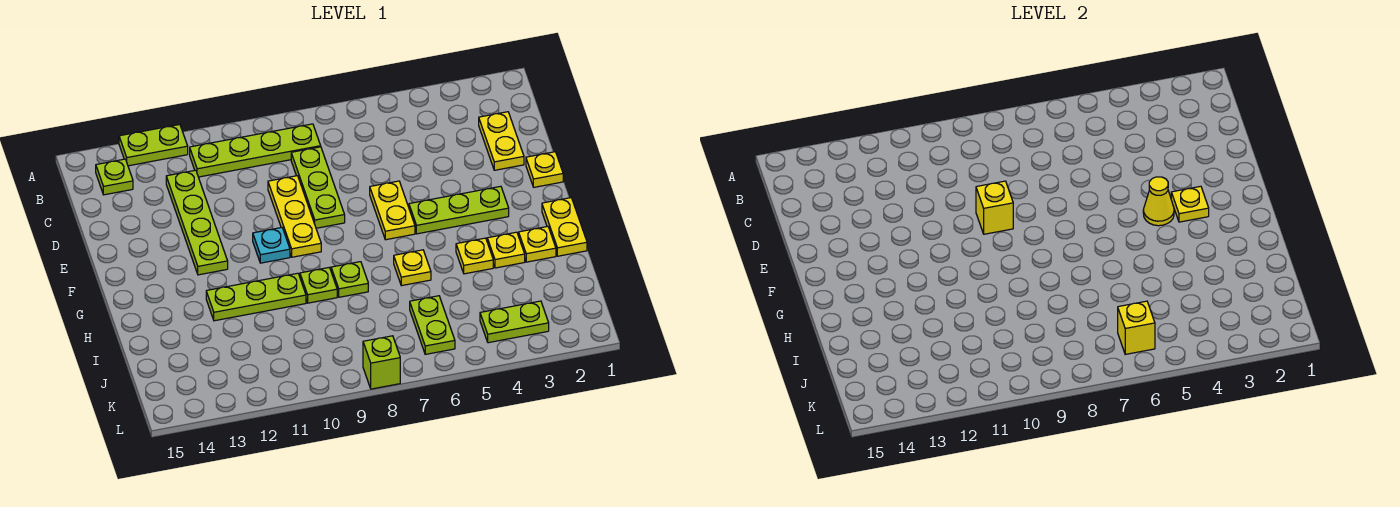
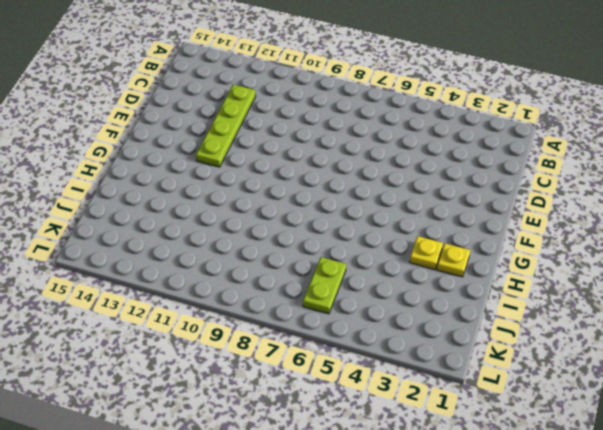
none -> lime plate A12:A13 level 1
none -> lime plate B8:B11 level 1
none -> lime plate B14 level 1

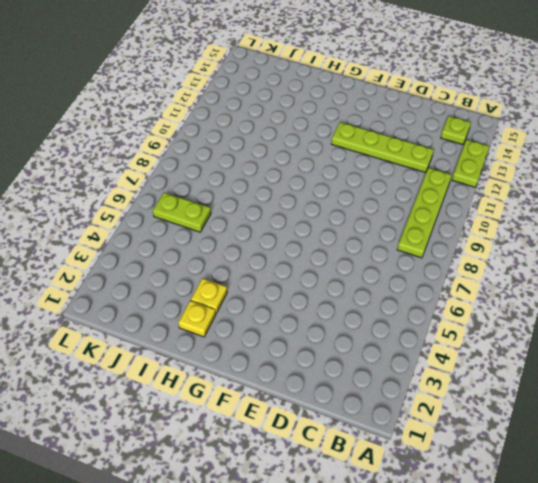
none -> yellow plate C2:D2 level 1
none -> lime plate C8:E8 level 1
none -> yellow plate D9:F9 level 1

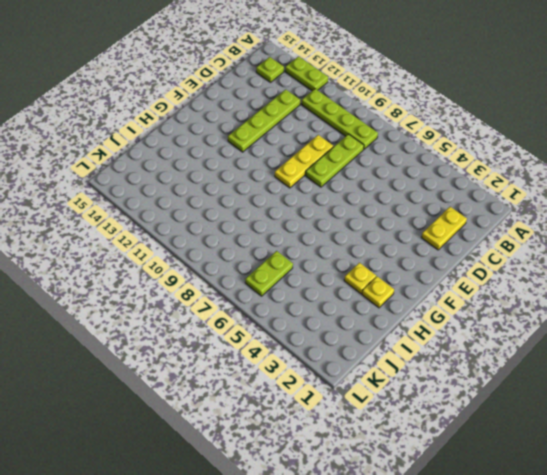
none -> yellow plate E1 level 1
none -> yellow plate E6:F6 level 1
none -> lime plate F3:F5 level 1

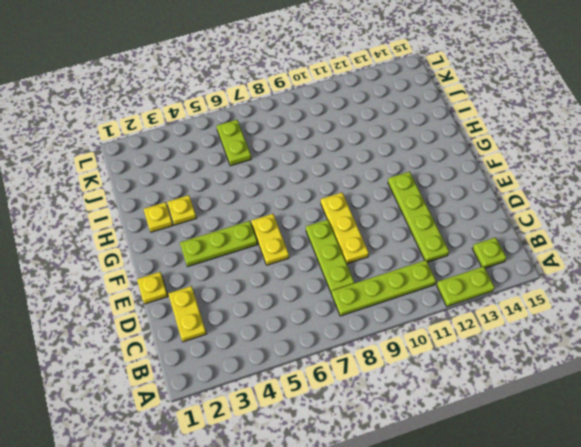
none -> cyan plate F10 level 1
none -> yellow plate G1:H1 level 1
none -> yellow plate H4 level 1

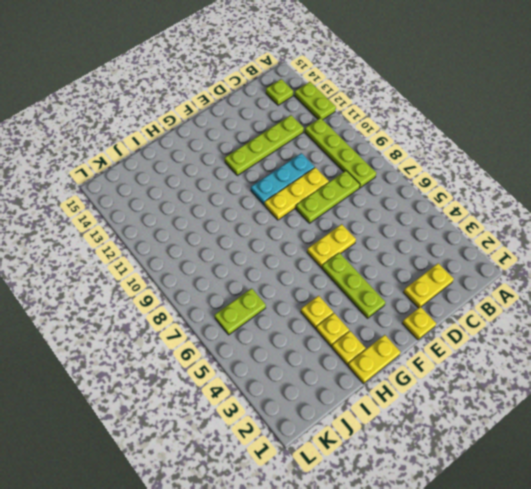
cyan plate D10:F10 level 1 -> cyan plate F10 level 1
none -> yellow plate H6 level 1
none -> lime plate H8 level 1
none -> lime plate H9 level 1

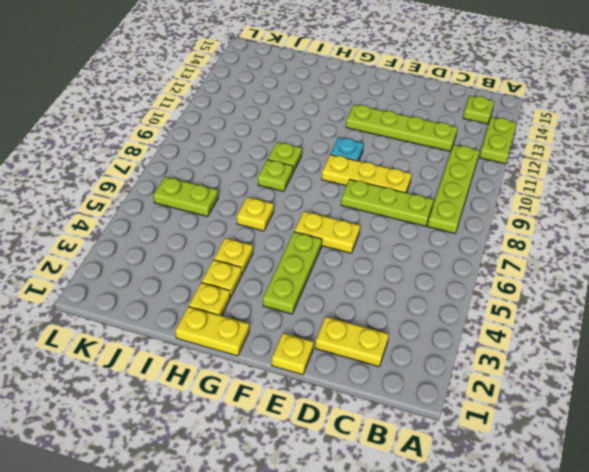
none -> lime plate H10:H12 level 1
none -> lime plate K3:K4 level 1
none -> lime brick L8 level 1

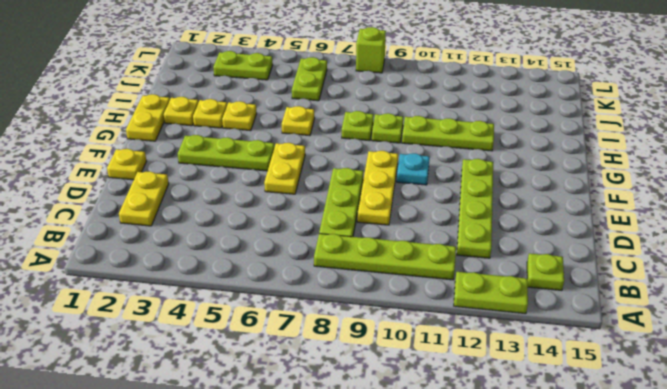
none -> yellow brick E9 level 2
none -> yellow plate F3 level 2
none -> yellow cone F4 level 2

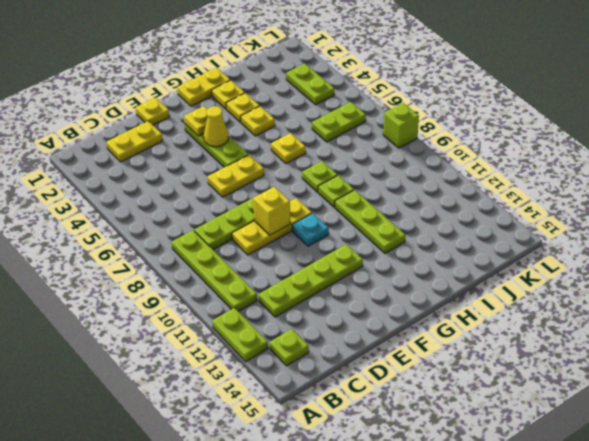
none -> yellow brick K6 level 2

